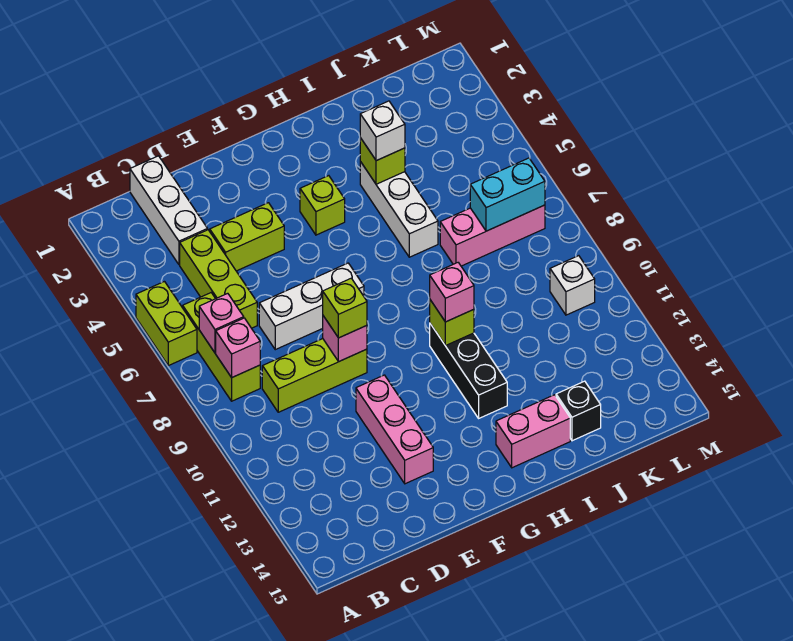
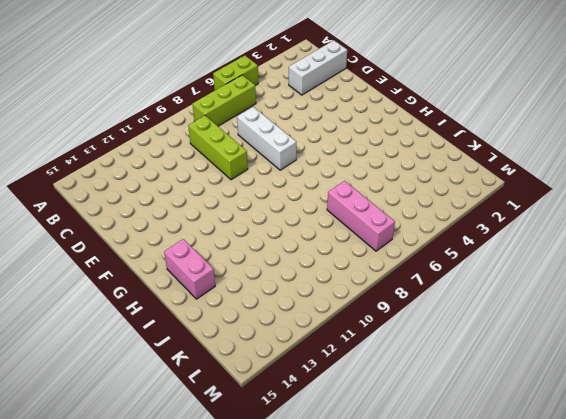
none -> lime brick C4:C6 level 1
none -> lime brick D4:E4 level 1
none -> pink brick E11:E13 level 1

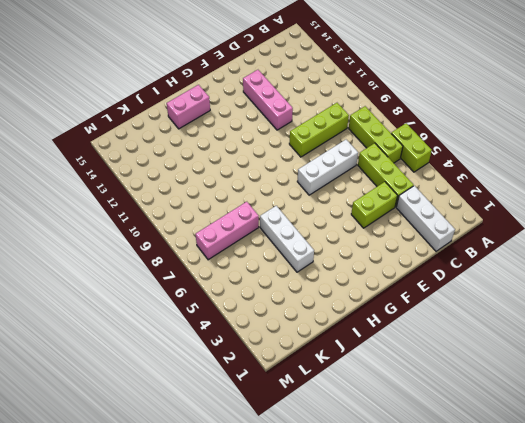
none -> lime brick G4 level 1
none -> black brick H10:H12 level 1
none -> black brick J14 level 1

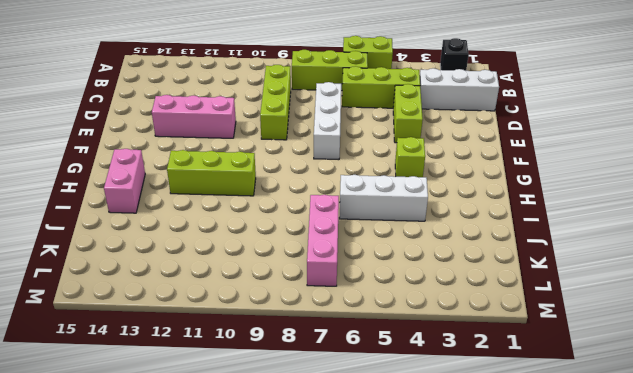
black brick A2 level 1 -> black brick J14 level 1
lime brick H10:H12 level 1 -> black brick H10:H12 level 1
none -> white brick L10 level 1
none -> pink brick B7 level 2
none -> pink brick B8 level 2

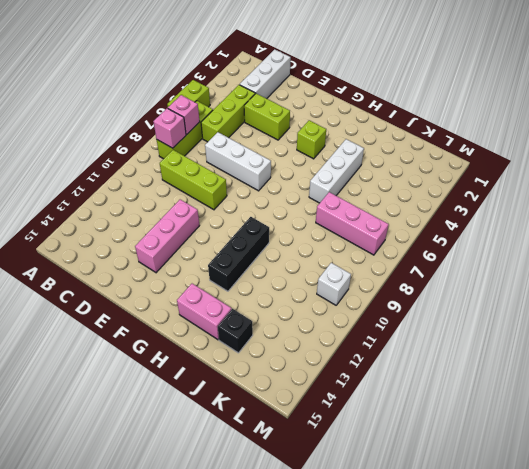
none -> pink brick E9 level 2
none -> lime brick H10 level 2
none -> lime brick I4 level 2

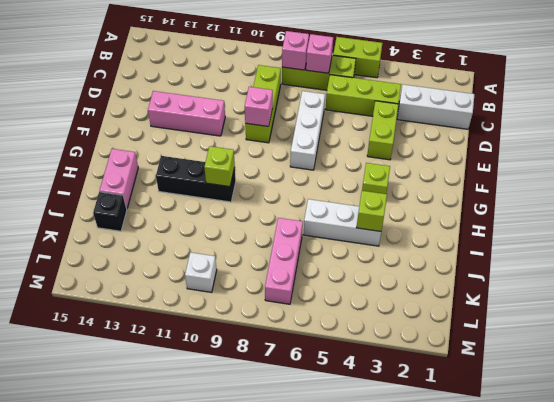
none -> cyan brick K7:L7 level 2
none -> lime brick E9 level 3
none -> pink brick H10 level 3

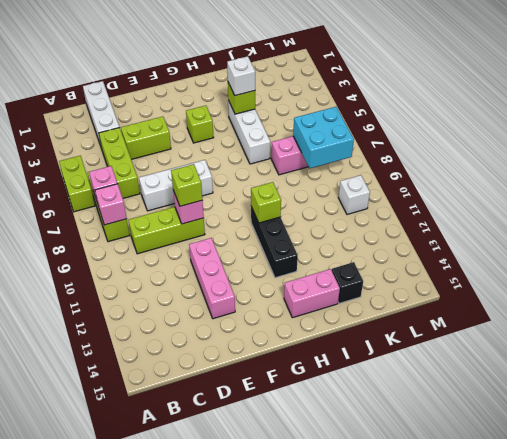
cyan brick K7:L8 level 2 -> cyan brick K7:L7 level 2
none -> pink brick H10 level 3

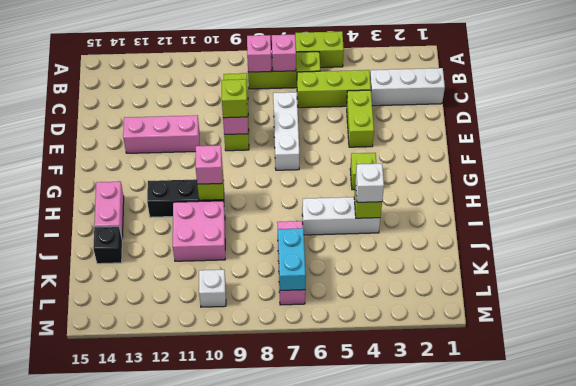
pink brick I10:J11 level 1 -> none

